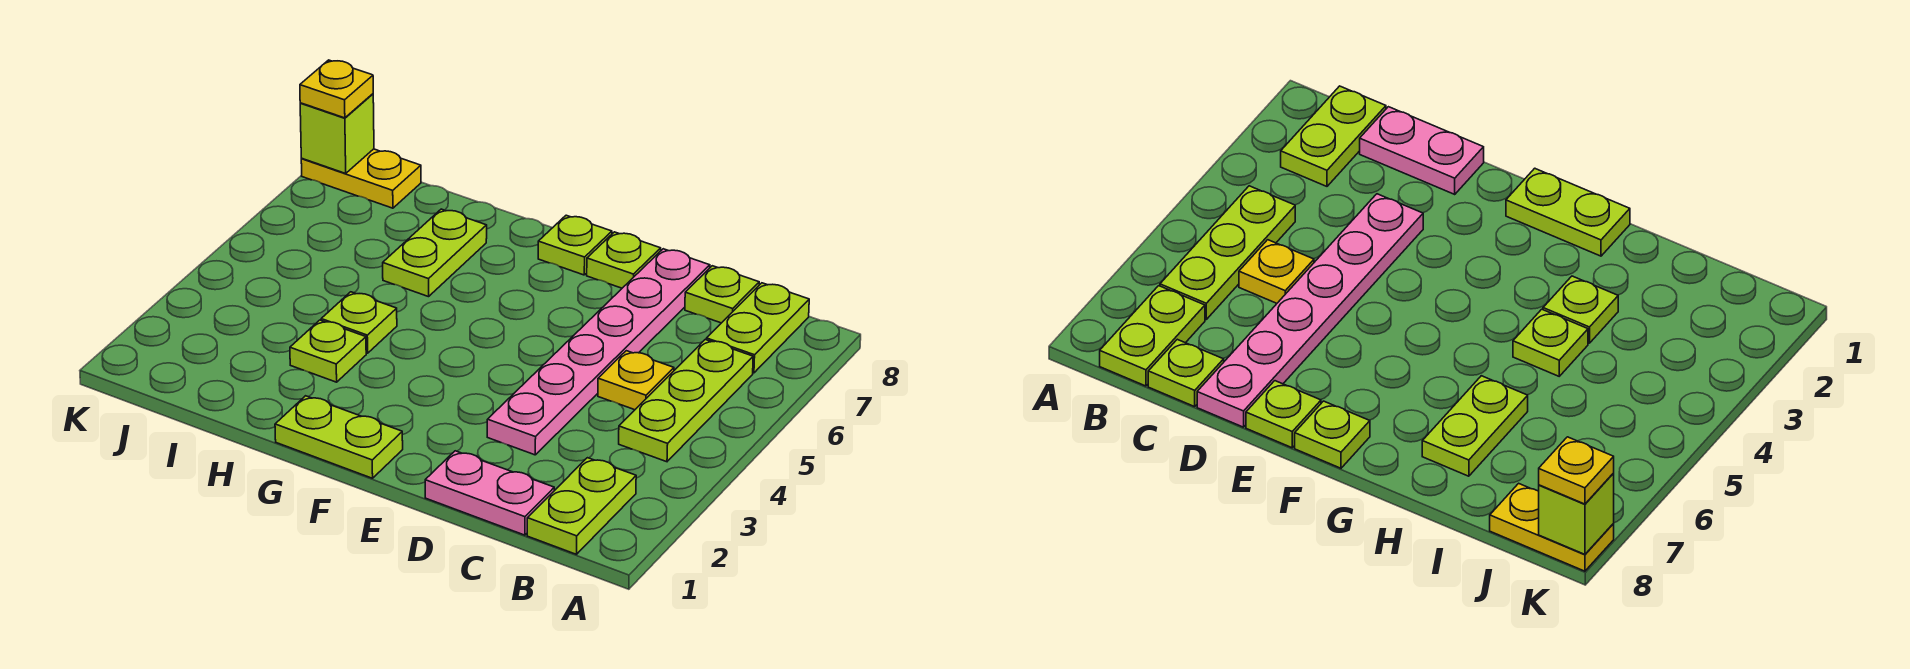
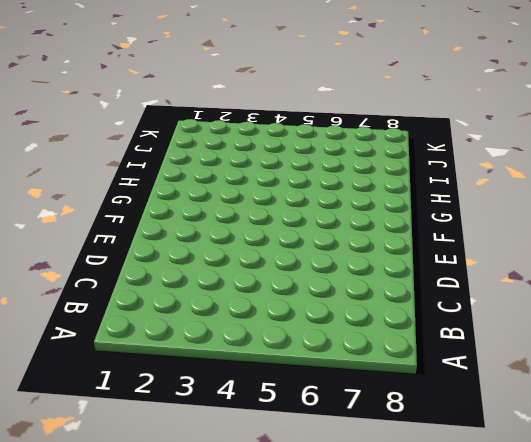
none -> lime plate B1:B2 level 1
none -> lime plate B4:B6 level 1
none -> lime plate B7:B8 level 1

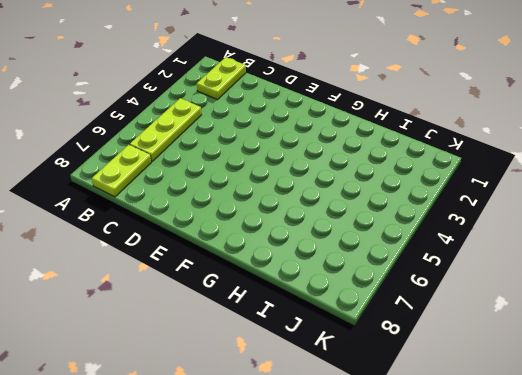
none -> pink plate C1:D1 level 1
none -> yellow plate C5 level 1
none -> lime plate C8 level 1

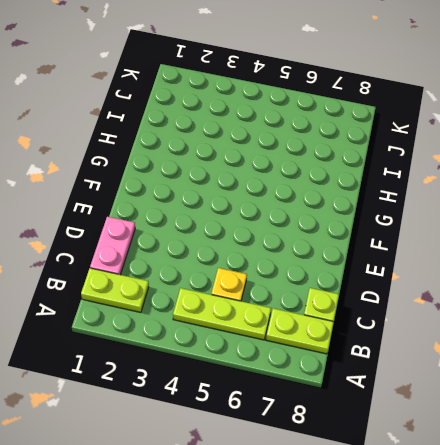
none -> pink plate D3:D8 level 1
none -> lime plate E8 level 1
none -> lime plate F1:G1 level 1

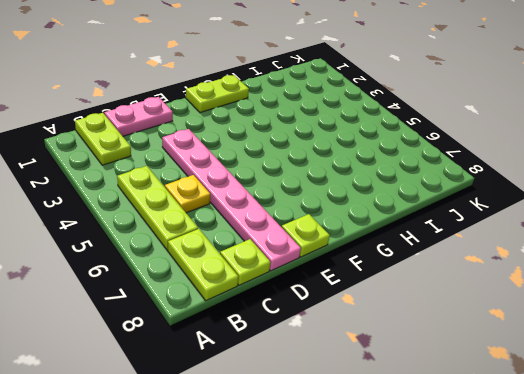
none -> lime plate F8 level 1
none -> lime plate H3 level 1
none -> lime plate H4 level 1

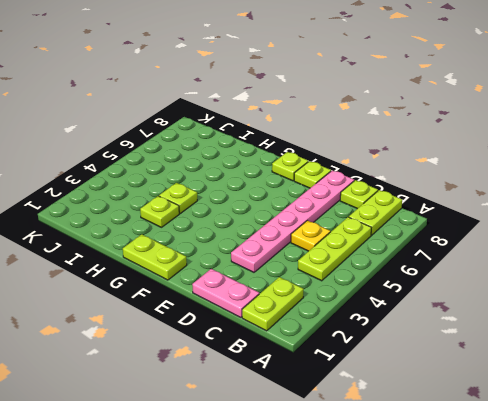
none -> lime plate H6:H7 level 1
none -> yellow plate J8:K8 level 1
none -> lime brick K8 level 2

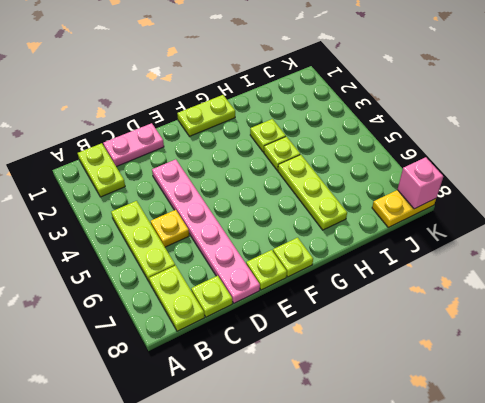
lime plate H5:H7 level 1 -> lime plate H6:H7 level 1
pink brick K8 level 2 -> lime brick K8 level 2
none -> yellow plate K8 level 3

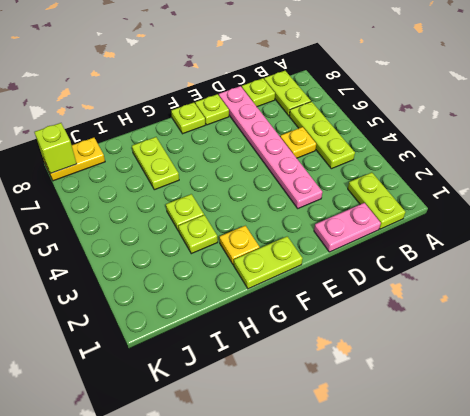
yellow plate G2 level 1 -> yellow plate K8 level 3

